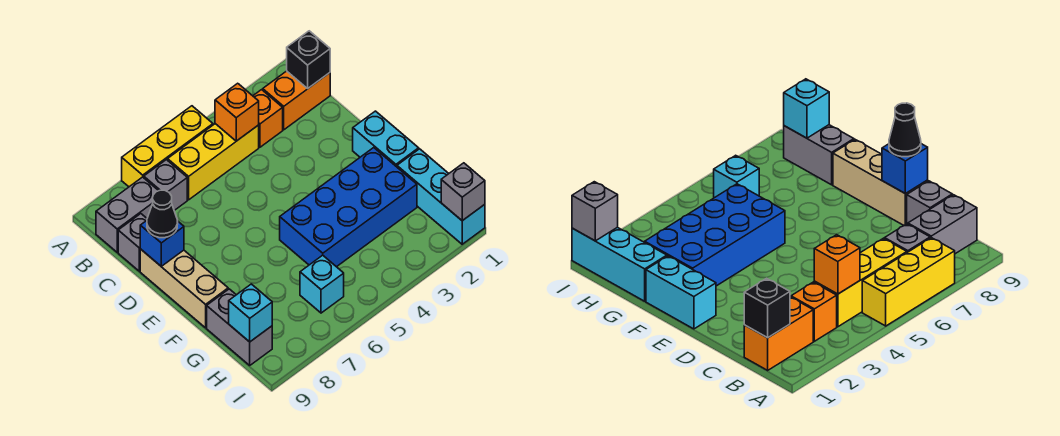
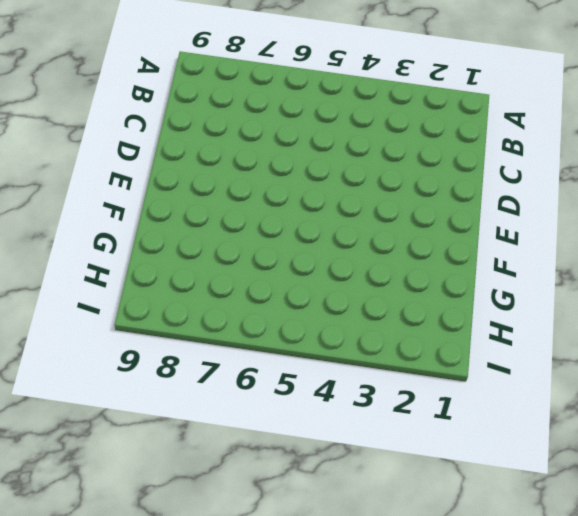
none -> yellow brick A5:A7 level 1
none -> orange brick B1:B2 level 1
none -> orange brick B3 level 1

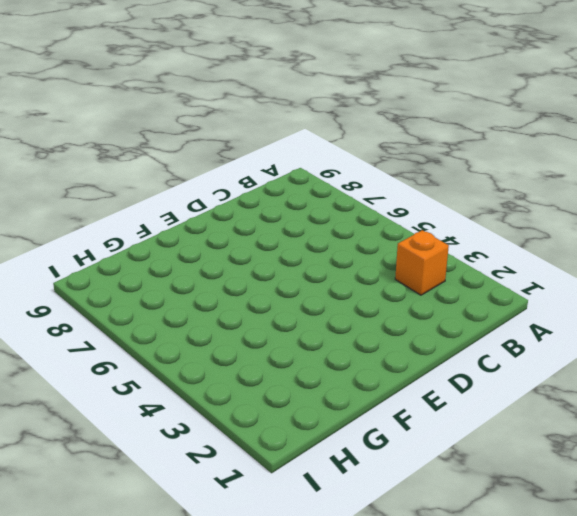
none -> yellow brick A5:A7 level 1
none -> orange brick B1:B2 level 1
none -> yellow brick B4:B6 level 1

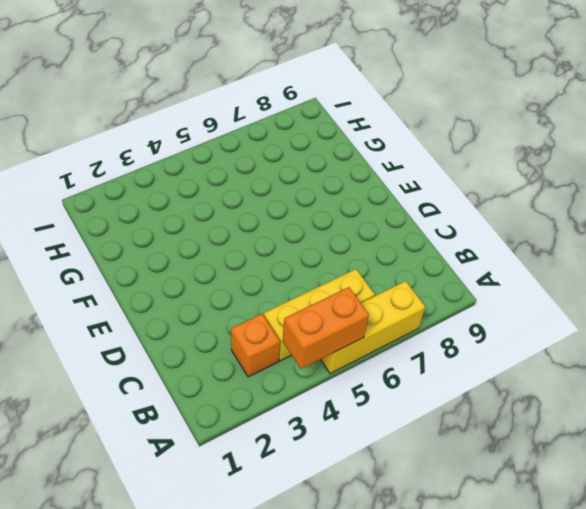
orange brick A4:A5 level 2 -> orange brick B1:B2 level 1
none -> grey brick B7 level 1
none -> grey brick B8:B9 level 1
none -> grey brick C9 level 1

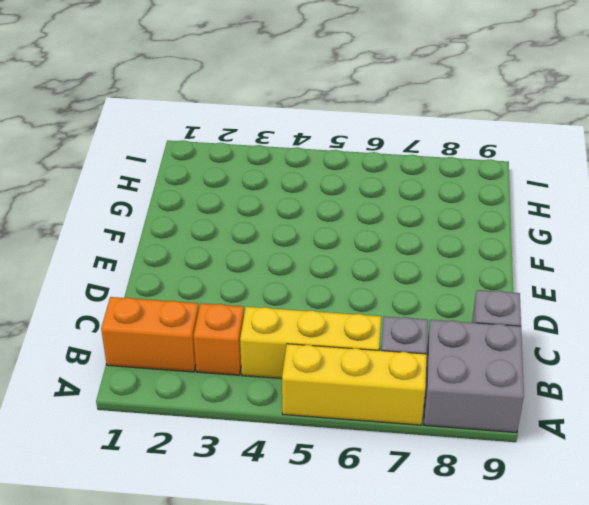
grey brick A8:B9 level 1 -> grey brick B8:B9 level 1
none -> tan brick D9:F9 level 1
none -> cyan brick E1:F1 level 1
none -> blue brick F2:G5 level 1

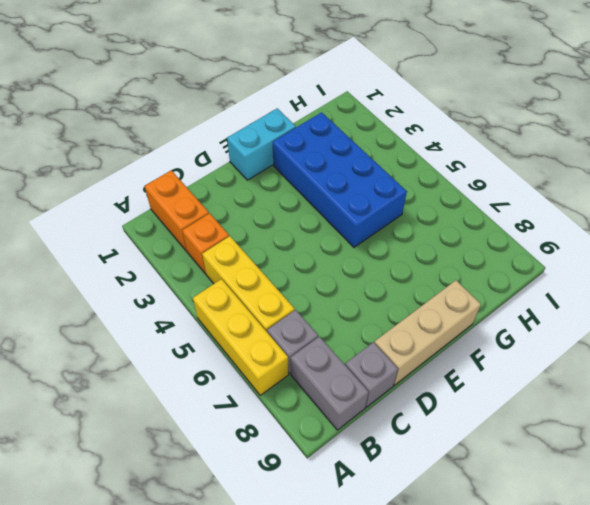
none -> cyan brick G1:I1 level 1
none -> grey brick G9:H9 level 1
none -> cyan brick H6 level 1

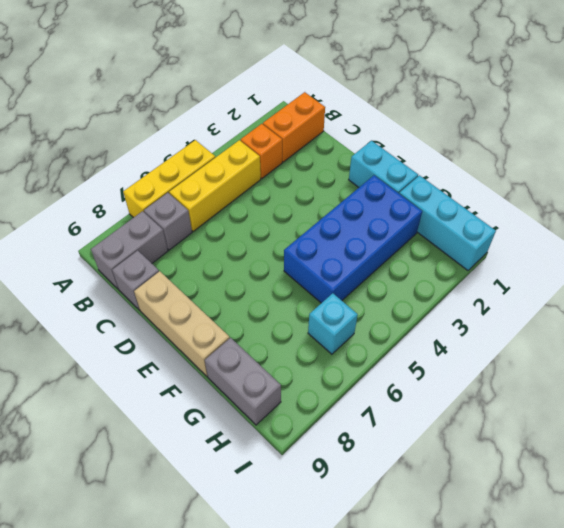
none -> black brick B1 level 2
none -> orange brick B4 level 2
none -> blue brick D9 level 2

